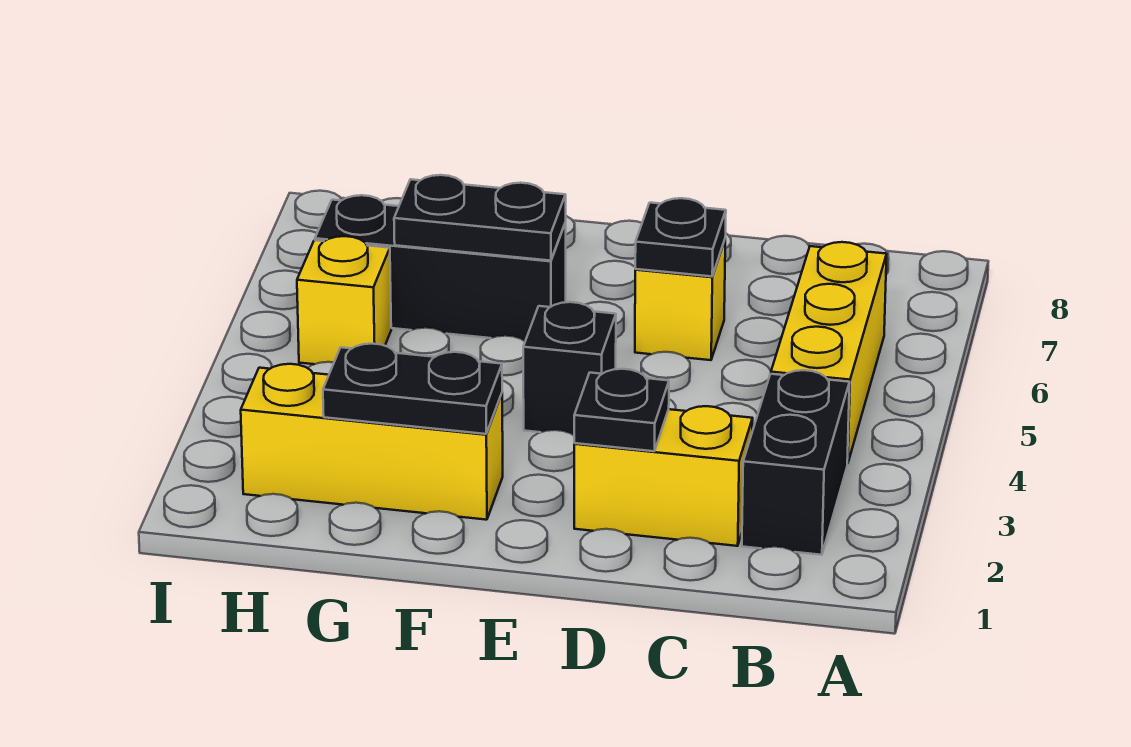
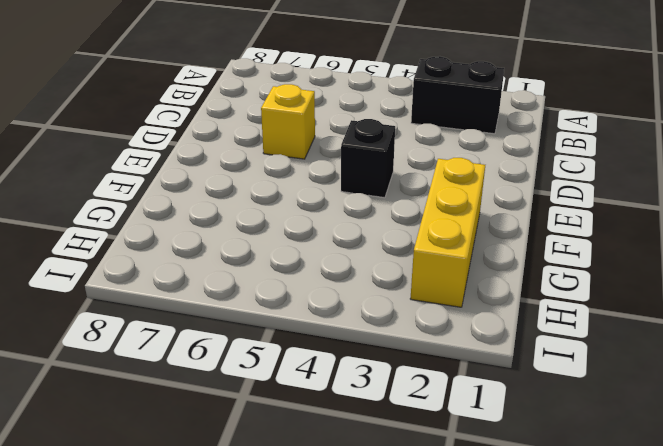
none -> yellow brick B4:B6 level 1
none -> yellow brick C2:D2 level 1
none -> black brick F6:H6 level 1

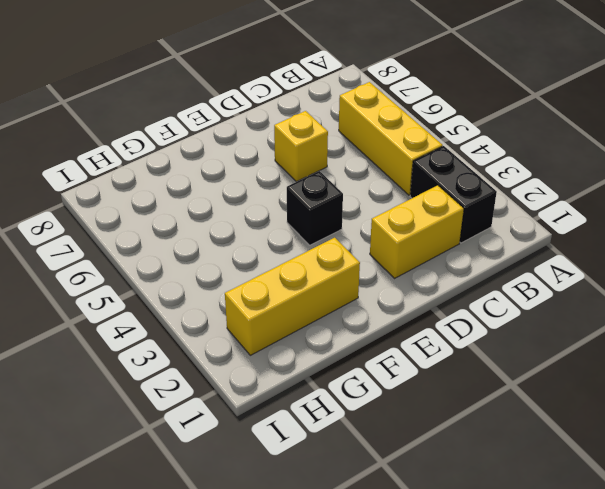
none -> black brick F6:H6 level 1
none -> yellow brick H5 level 1
none -> black plate D2 level 2

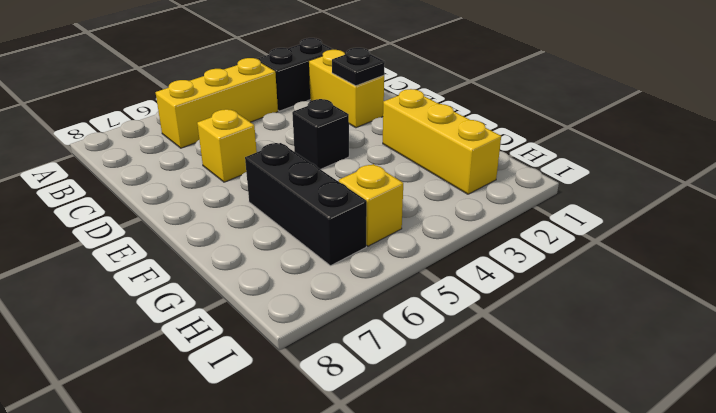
none -> black plate D6 level 2
none -> black plate F2:G2 level 2
none -> black plate F6:G6 level 2

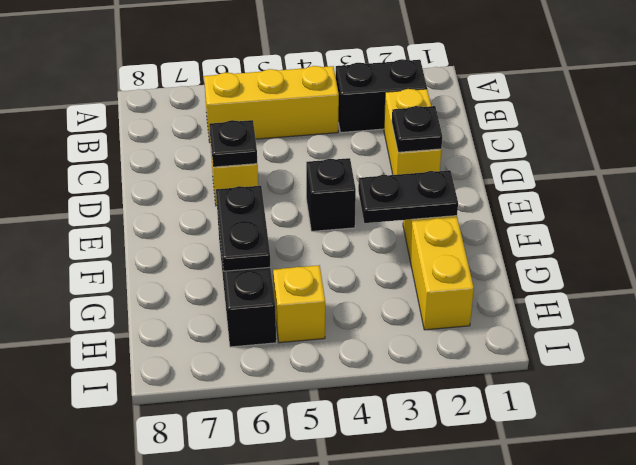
black plate F2:F3 level 2 -> black plate F2:G2 level 2

